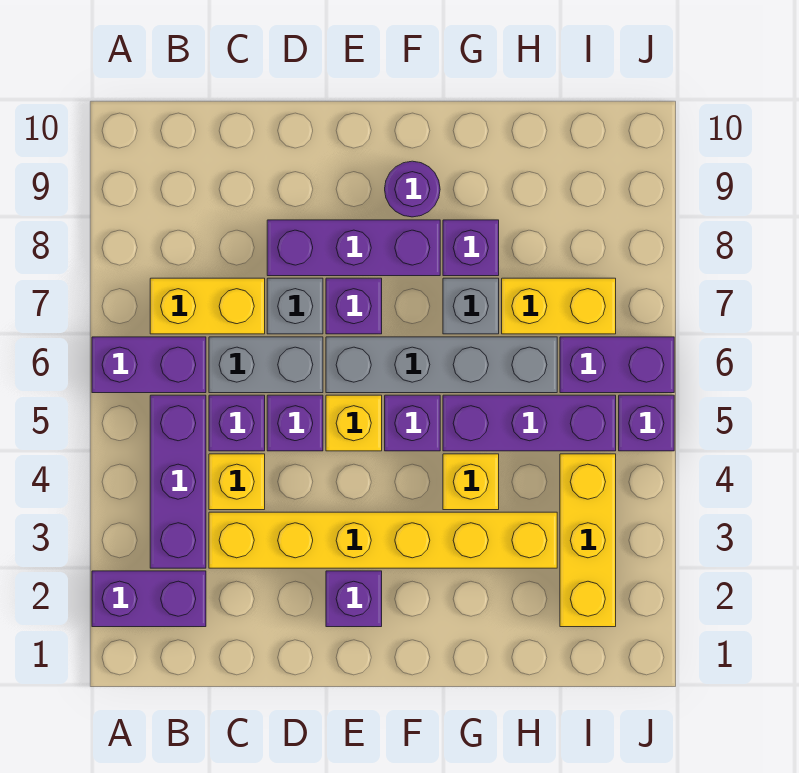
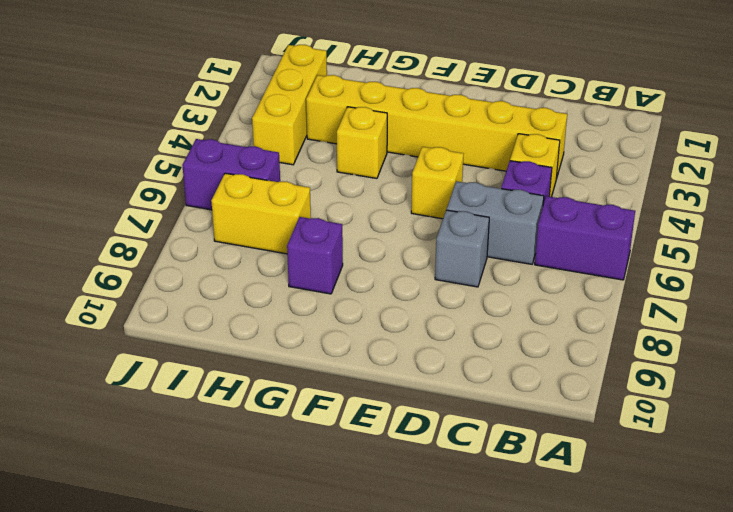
none -> purple brick A2:B2 level 1
none -> purple brick B3:B5 level 1
none -> yellow brick B7:C7 level 1

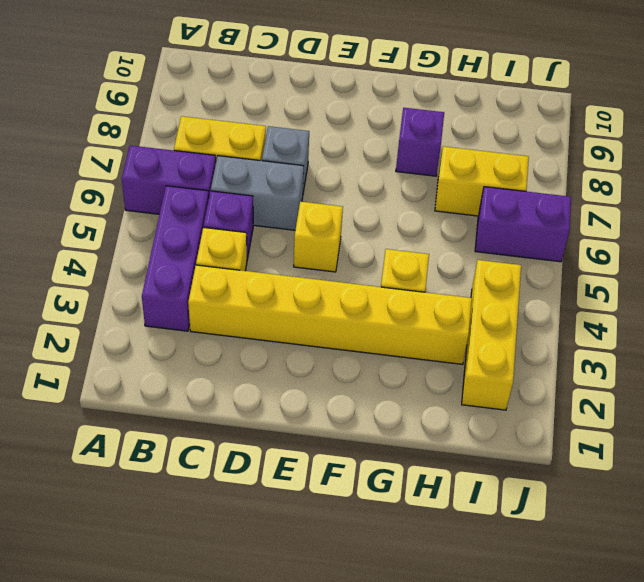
none -> purple brick A2:B2 level 1
none -> purple brick D5 level 1
none -> purple brick D8:F8 level 1

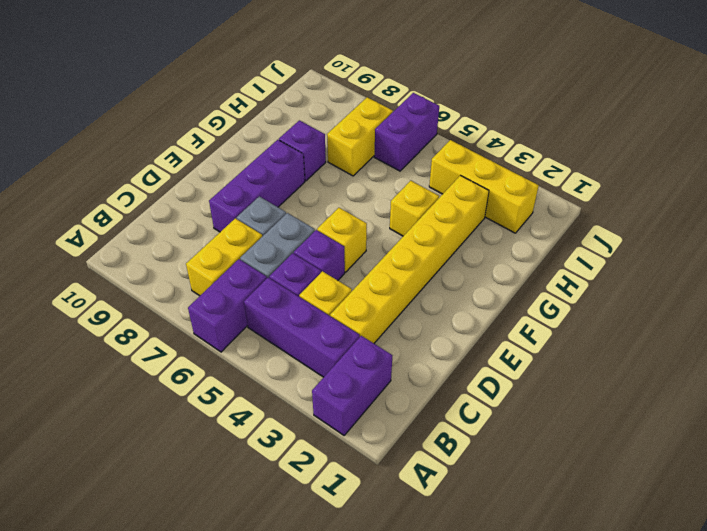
none -> purple brick E2 level 1
none -> grey brick E6:H6 level 1
none -> purple brick E7 level 1

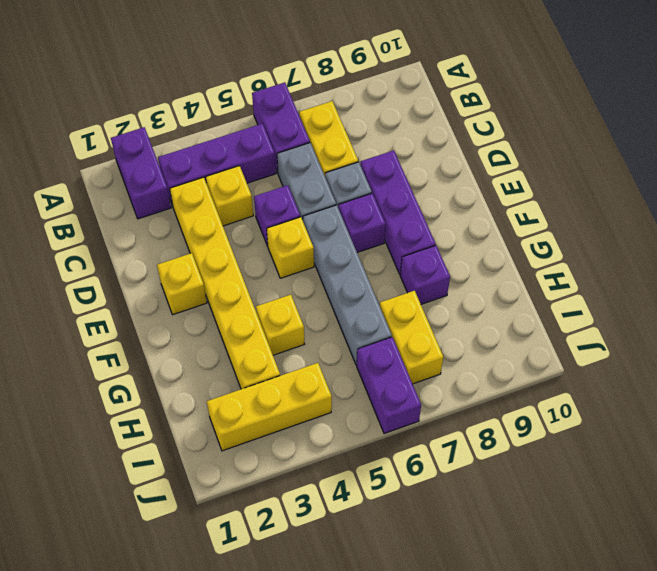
yellow brick E2 level 1 -> purple brick E2 level 1
none -> purple brick C5 level 1
none -> purple brick F5 level 1
none -> purple round brick F9 level 1

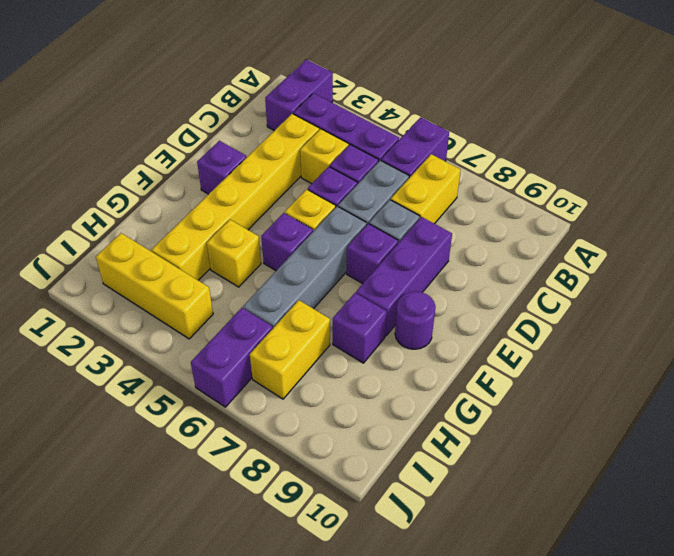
none -> purple brick G5:I5 level 1
none -> grey brick G7 level 1
none -> purple brick J5 level 1

